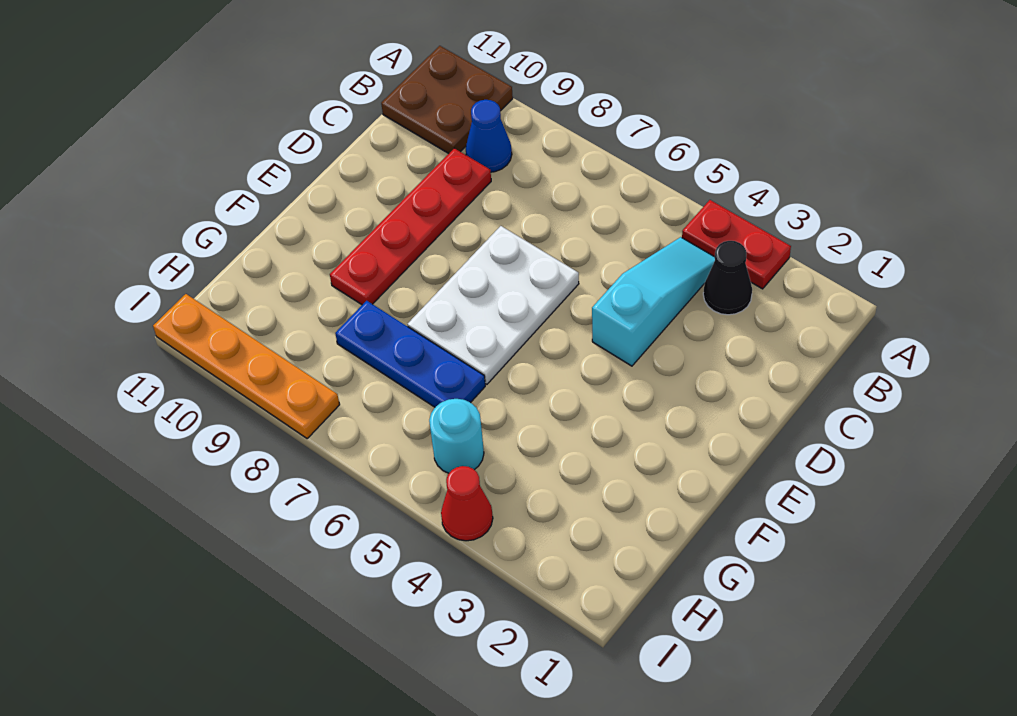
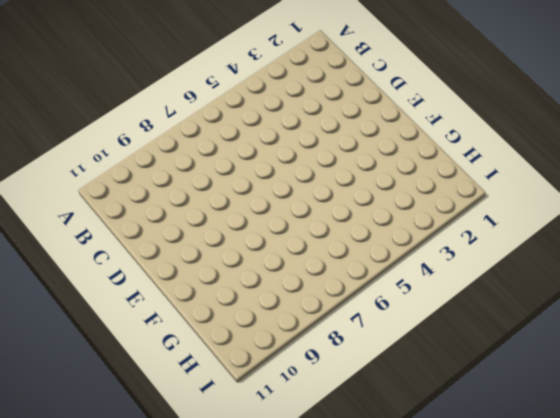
none -> red plate A3:A4 level 1
none -> brown plate A10:B11 level 1

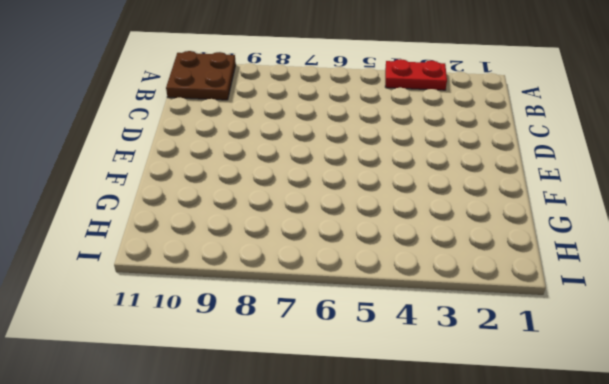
none -> black cone B3 level 1
none -> cyan slope B4:D4 level 1 top D

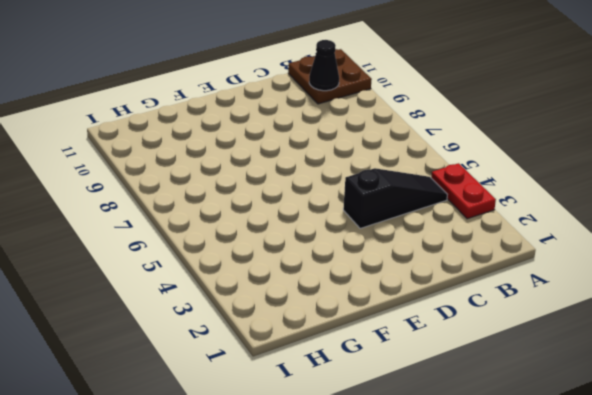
black slope B4:D4 level 1 top D -> cyan slope B4:D4 level 1 top D
black cone B10 level 2 -> black cone B3 level 1
none -> blue cone B9 level 1
none -> red plate C9:F9 level 1

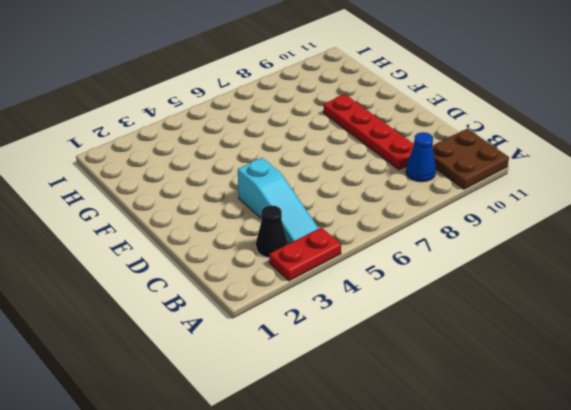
none -> white plate D6:F7 level 1
none -> blue plate G6:G8 level 1

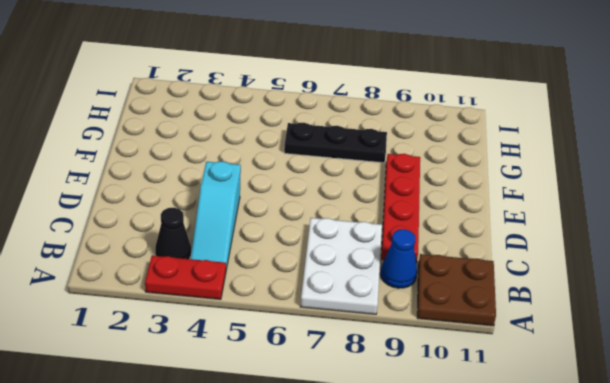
white plate A7:C8 level 1 -> white plate D6:F7 level 1
black plate G6:G8 level 1 -> blue plate G6:G8 level 1
none -> cyan round brick H5 level 1
none -> red cone I4 level 1

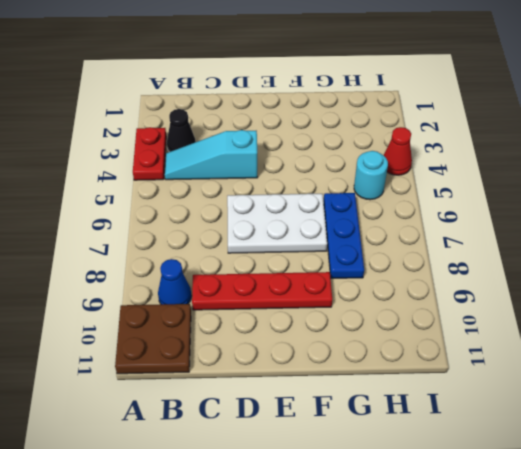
none -> orange plate I8:I11 level 1

